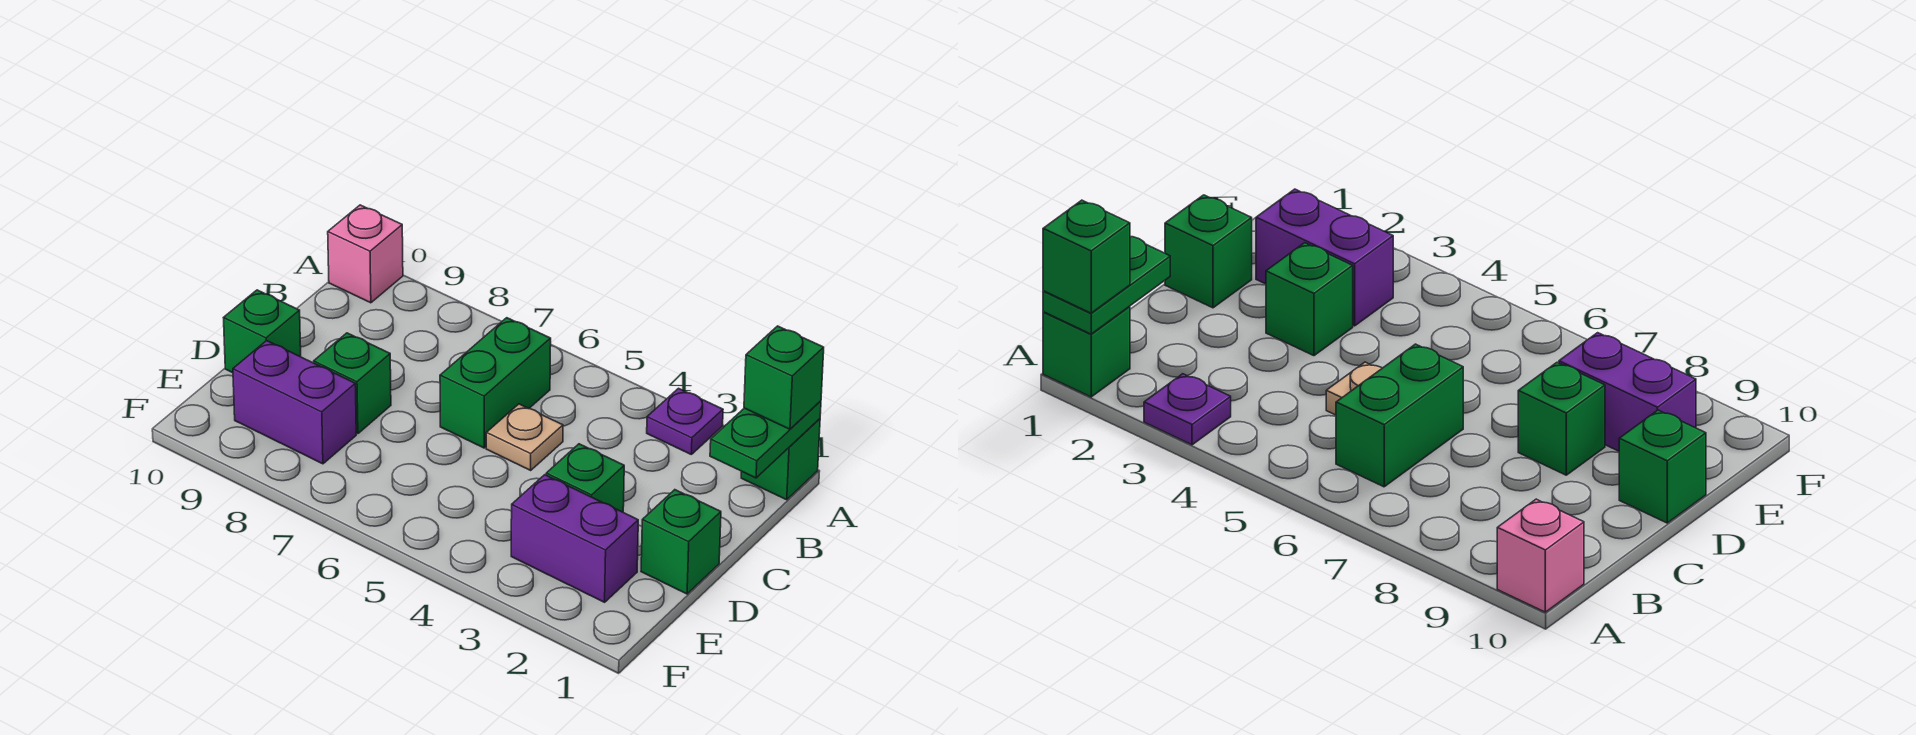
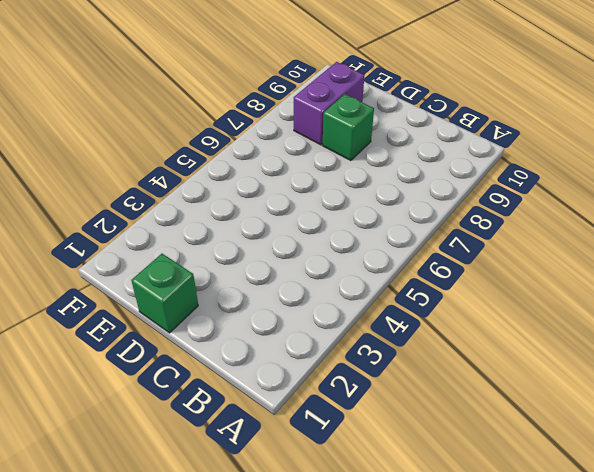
none -> green brick A1 level 1
none -> purple plate A3 level 1
none -> pink brick A10 level 1

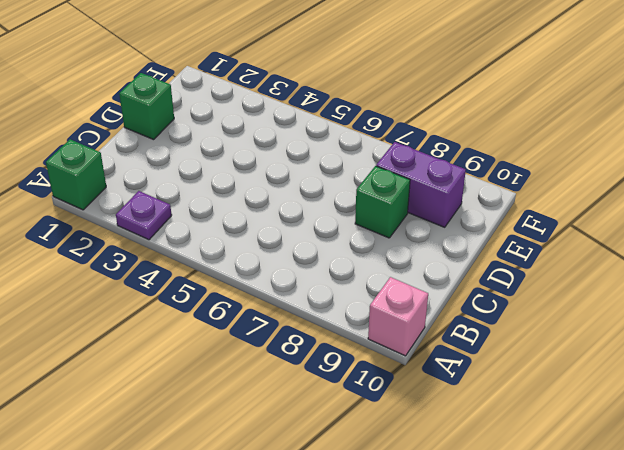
none -> green brick B6:C6 level 1
none -> tan plate C5 level 1
none -> green brick D3 level 1

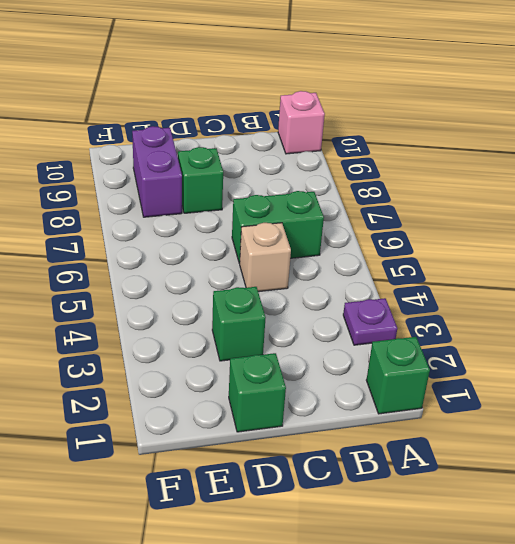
tan brick C5 level 1 -> tan plate C5 level 1
none -> green brick D10 level 1
none -> purple brick E2:E3 level 1
none -> green plate A1:B1 level 2

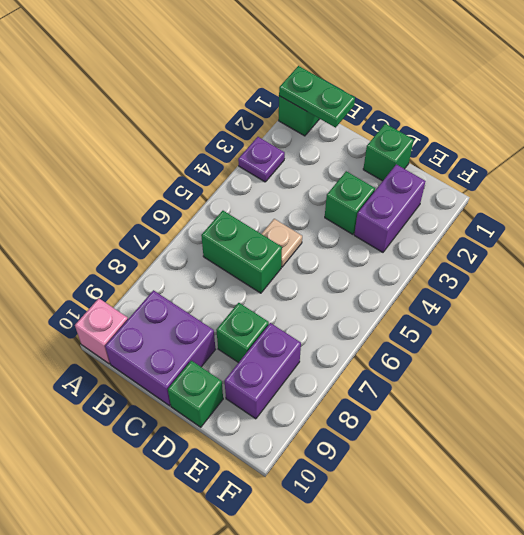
purple brick B9:C10 level 1 -> none
none -> green brick A1 level 3

